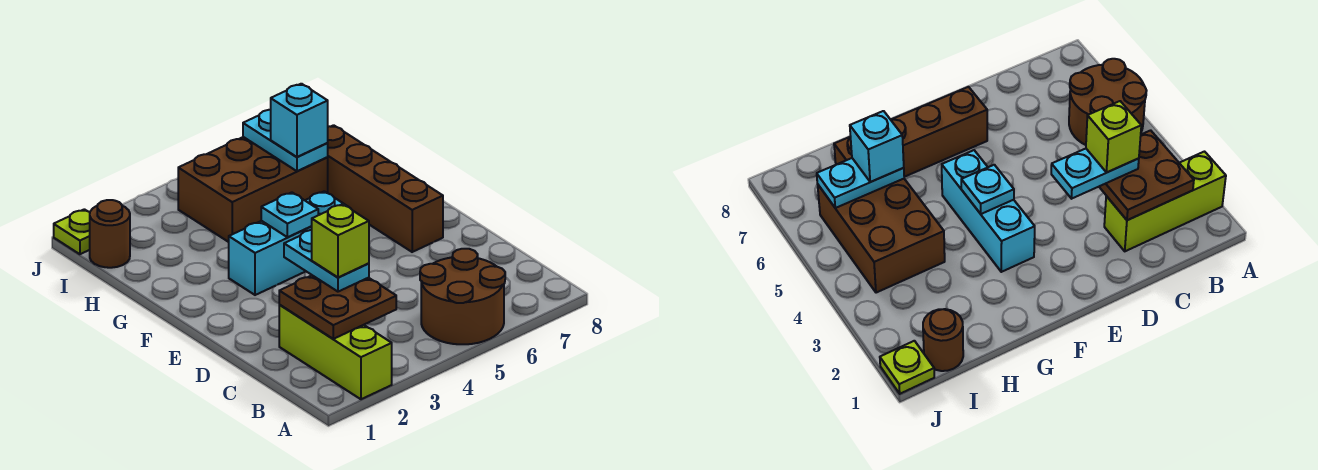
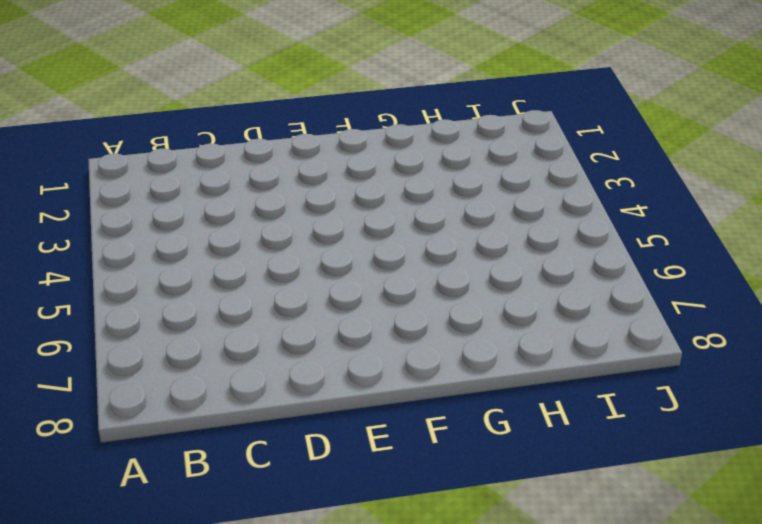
none -> lime brick A2:C2 level 1
none -> brown round brick A5:B6 level 1
none -> brown brick E7:H7 level 1

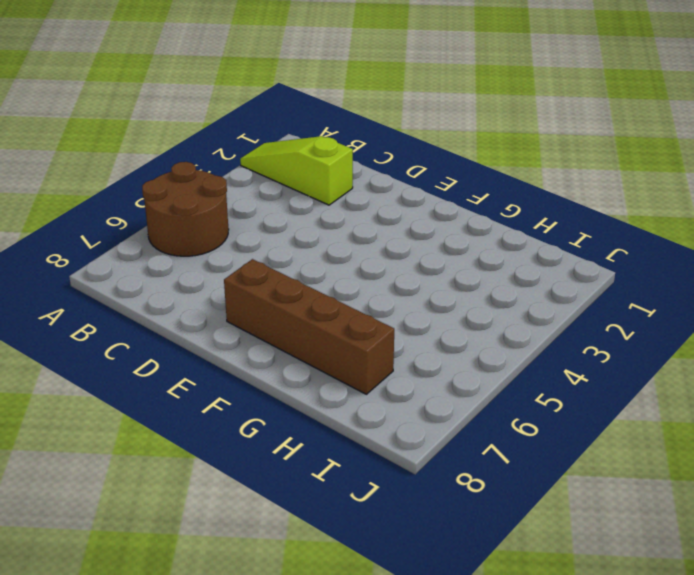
lime slope A2:C2 level 1 top C -> lime brick A2:C2 level 1
none -> cyan brick F3:F5 level 1
none -> brown brick H4:I6 level 1
none -> brown round brick I1 level 1

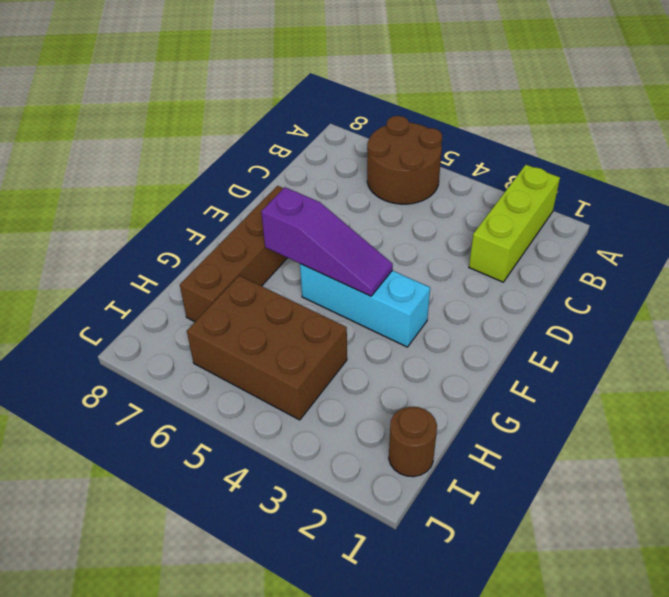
purple slope F4:F6 level 2 top 6 -> cyan plate F4 level 2
none -> lime plate J1 level 1
none -> brown plate B2:C3 level 2
none -> cyan plate H6:I6 level 2

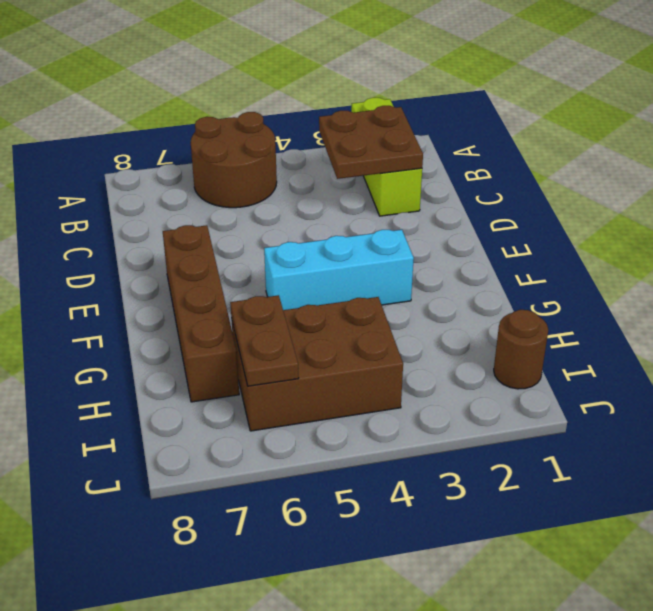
brown plate H6:I6 level 2 -> cyan plate H6:I6 level 2
none -> lime plate J1 level 1
none -> cyan plate F4 level 2
none -> cyan plate C3:D3 level 3

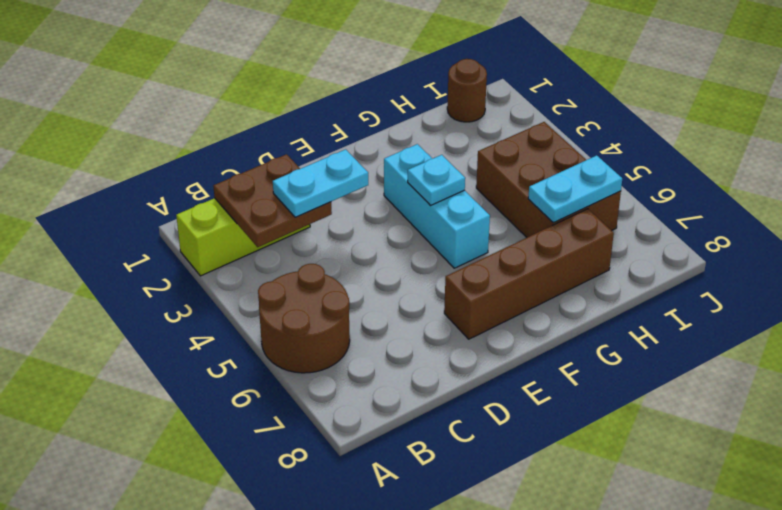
none -> lime plate J1 level 1
none -> cyan brick H6 level 3
none -> lime brick C3 level 4

